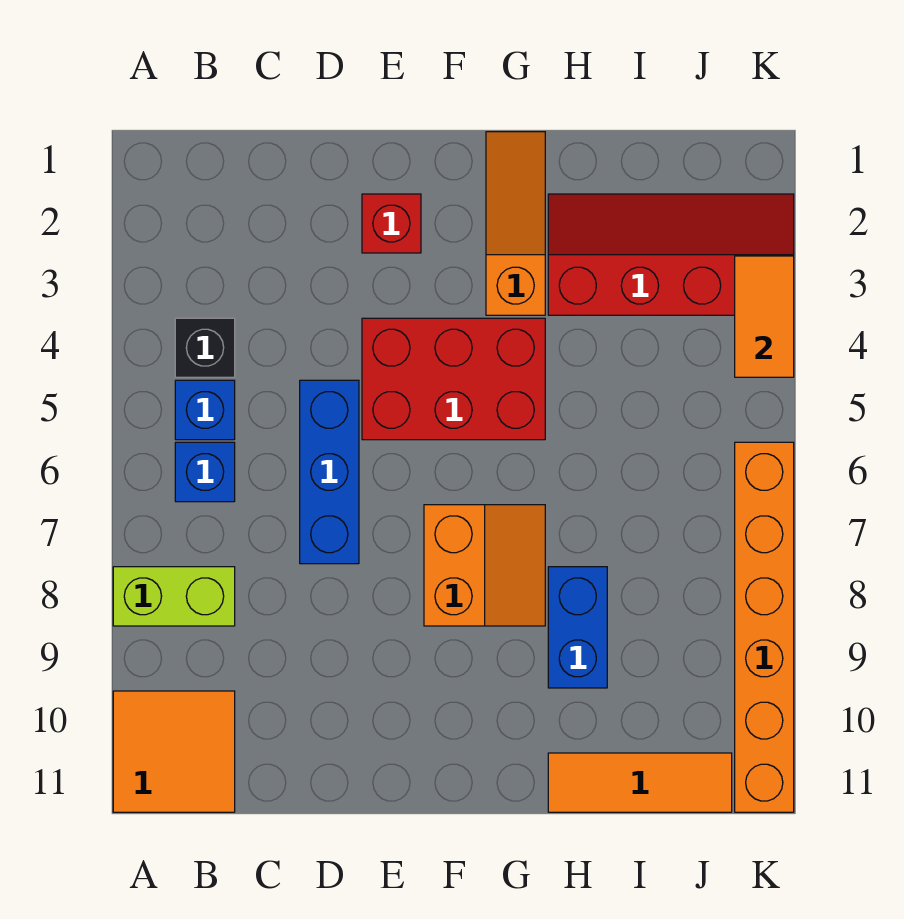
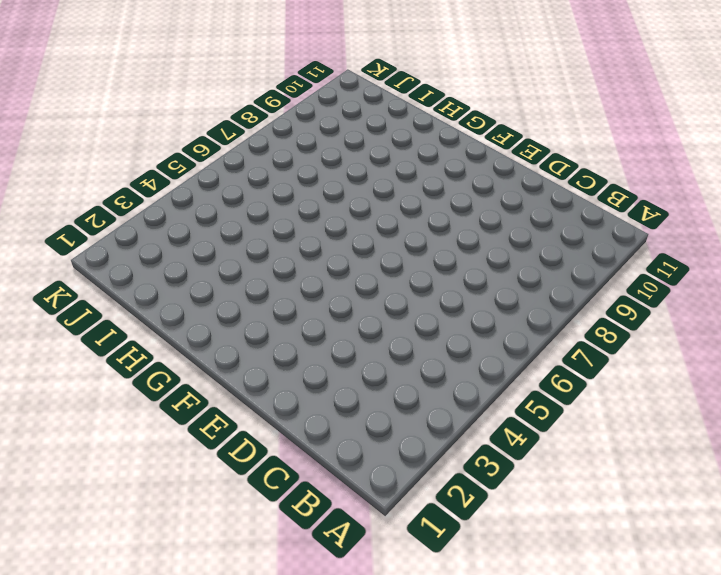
none -> lime brick A8:B8 level 1
none -> orange tile A10:B11 level 1
none -> black brick B4 level 1

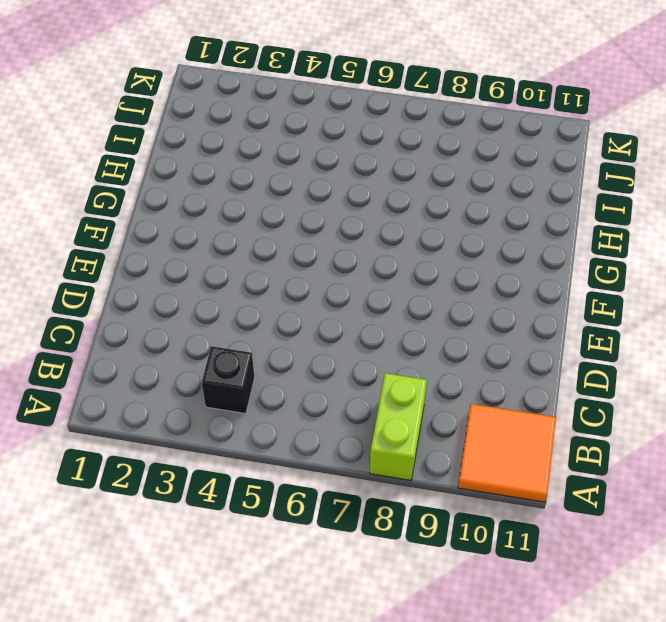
none -> blue brick B5 level 1
none -> blue brick B6 level 1
none -> blue brick D5:D7 level 1

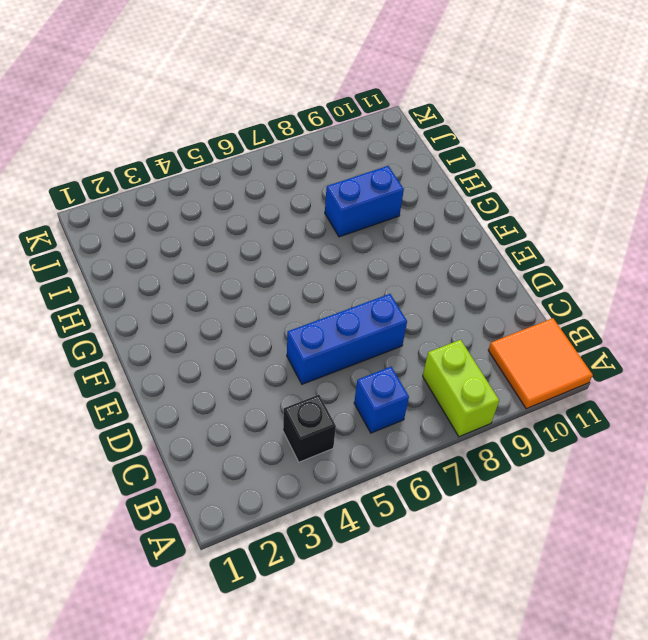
none -> blue brick B5 level 1
none -> red brick E2 level 1
none -> red brick E4:G5 level 1

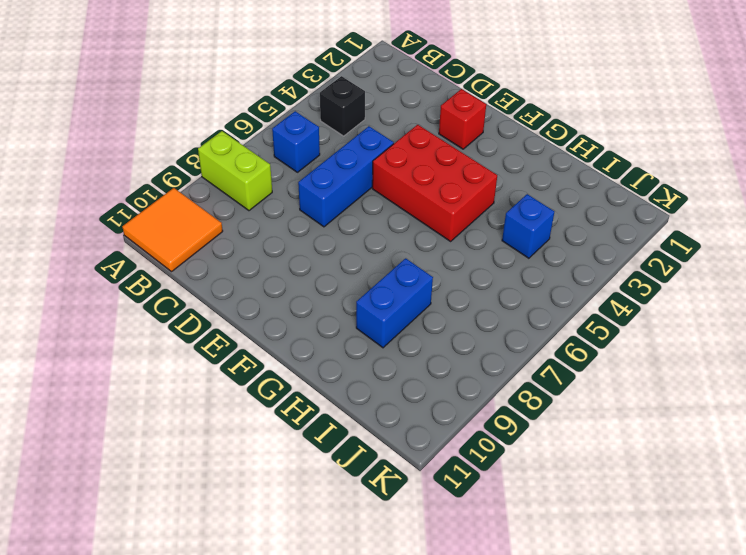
blue brick I4 level 1 -> blue brick B5 level 1
none -> orange slope F7:G8 level 1 top F
none -> orange slope G1:G3 level 1 top 3
none -> red slope H2:K3 level 1 top 3

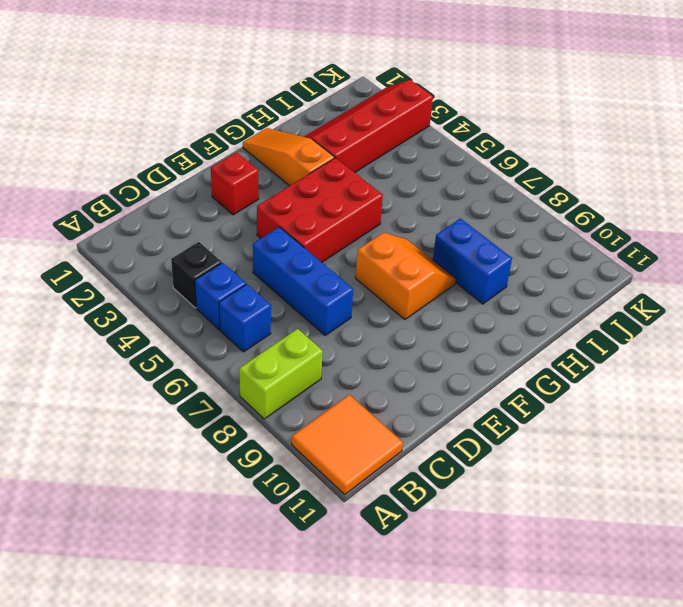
none -> orange tile H11:J11 level 1
none -> orange brick K6:K11 level 1
none -> orange tile K3:K4 level 2

